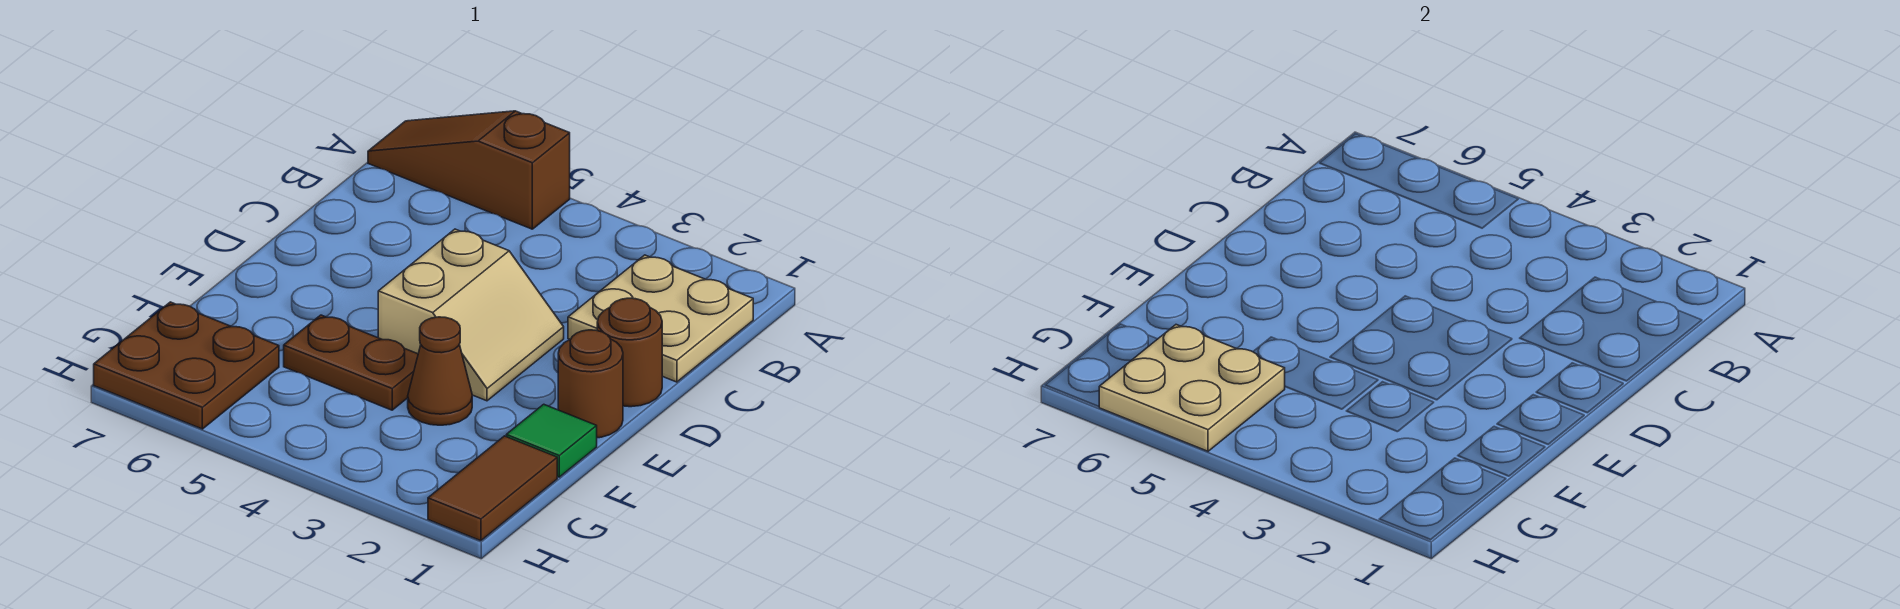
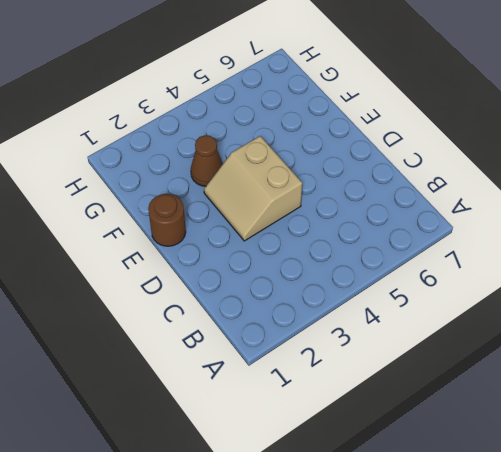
none -> brown slope A5:A7 level 1 top 5
none -> tan plate B1:C2 level 1

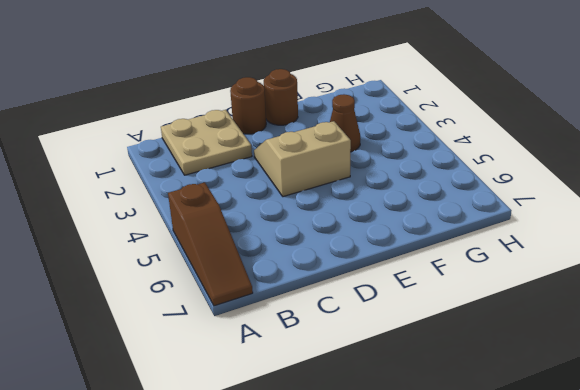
none -> green tile F1 level 1
none -> brown plate F4:F5 level 1

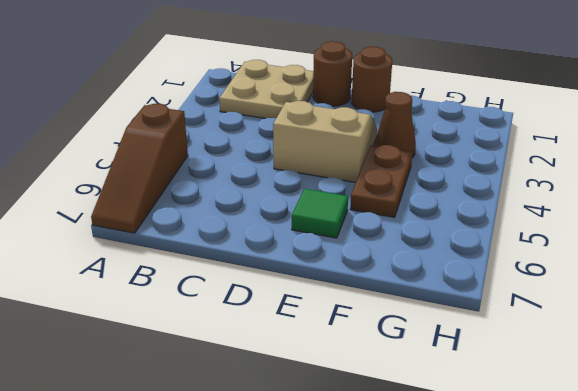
green tile E6 level 1 -> green tile F1 level 1
none -> brown tile G1:H1 level 1
none -> brown plate G6:H7 level 1

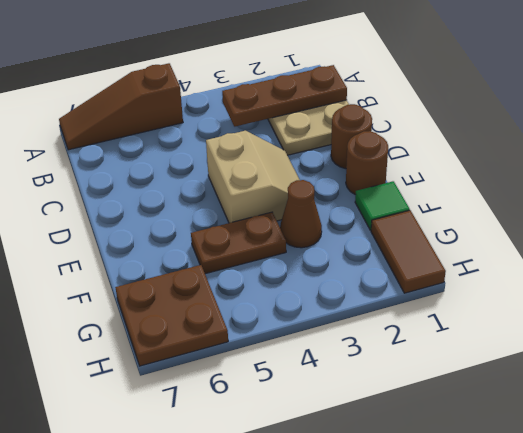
brown plate B1:B3 level 2 -> none
none -> tan plate G5:H6 level 2

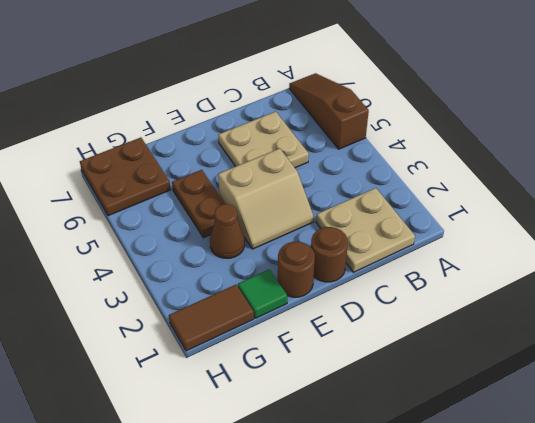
tan plate C5:D6 level 1 -> tan plate G5:H6 level 2

